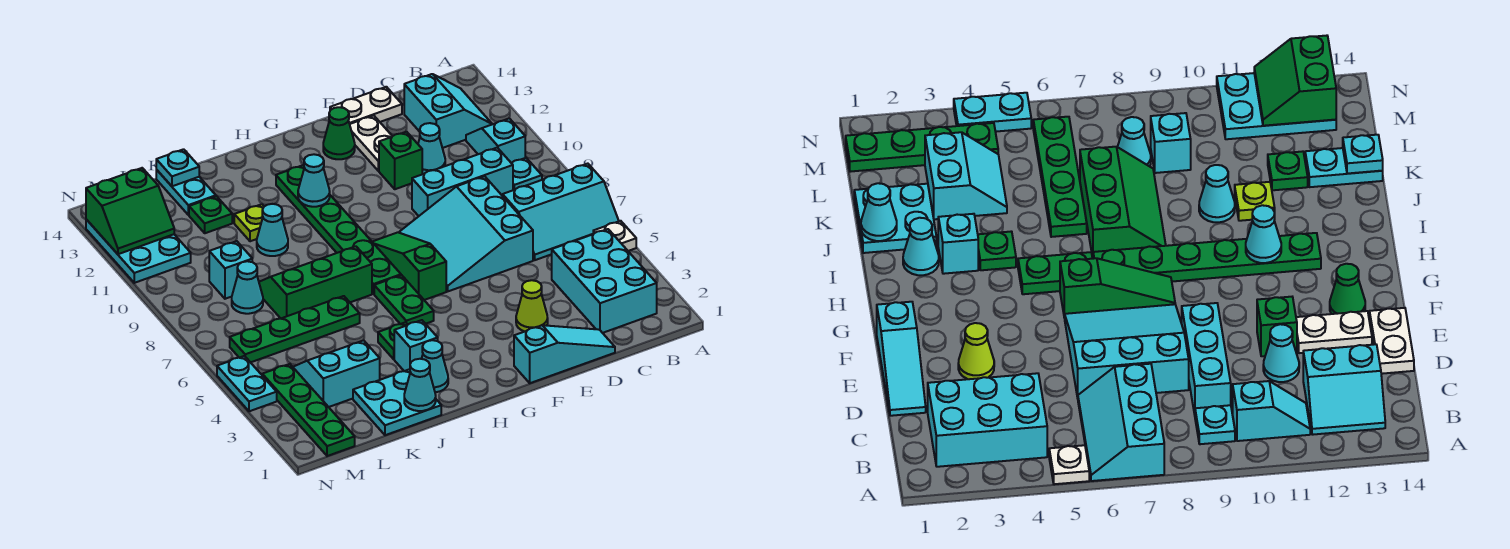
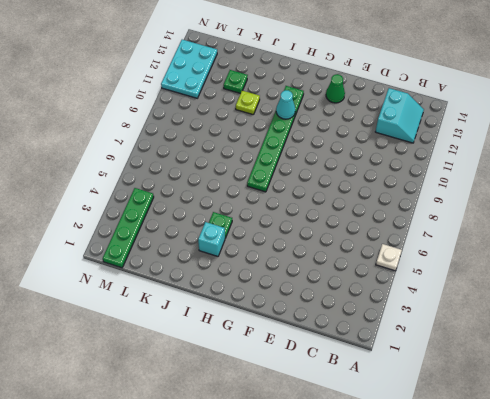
none -> cyan slope A6:C7 level 1 top 7
none -> cyan brick B2:C4 level 1
none -> cyan plate B9 level 1
none -> cyan slope B10:B11 level 1 top 10

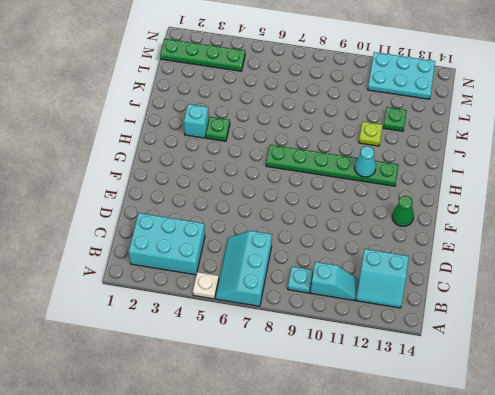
none -> cyan brick C9:E9 level 1
none -> cyan slope D1:F1 level 1 top F
none -> cyan slope D6:F8 level 1 top D
none -> cyan cone D11 level 1

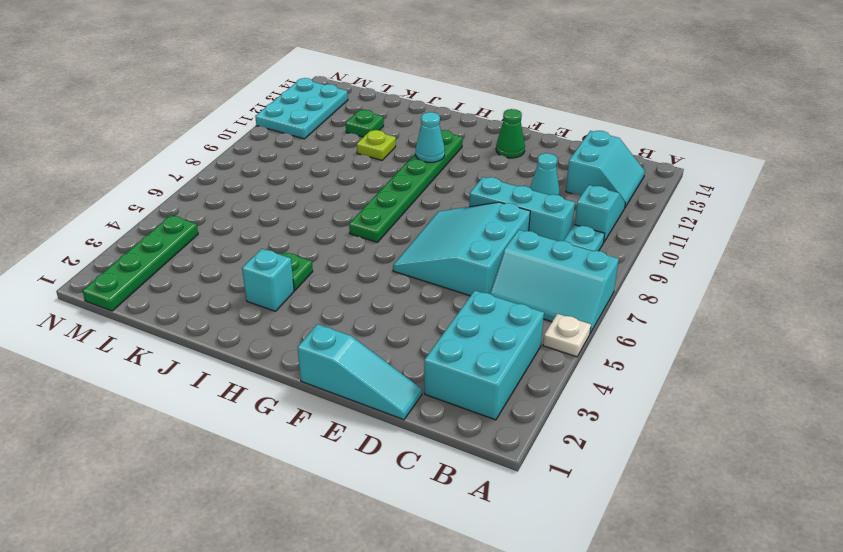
none -> white plate D14:E14 level 1
none -> lime cone E3 level 1
none -> green brick E11 level 1
none -> white plate E12:E13 level 1

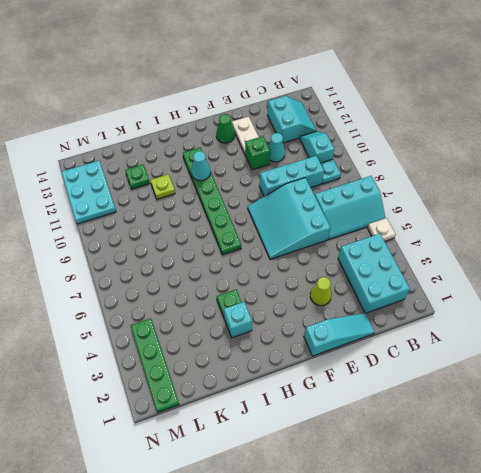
none -> white plate D14:E14 level 1
none -> green slope G6:G8 level 1 top 6
none -> green plate H5:H6 level 1
none -> cyan cone I2 level 1

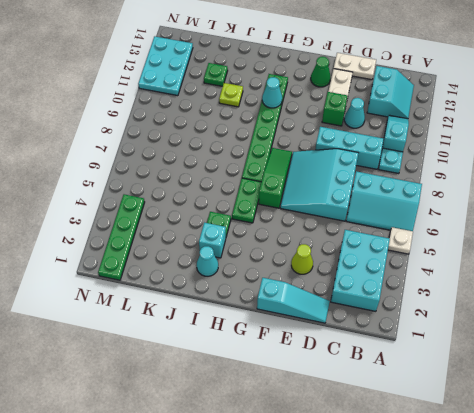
none -> green slope I7:K8 level 1 top 7
none -> cyan plate J1:K2 level 1
none -> green plate J6:M6 level 1
none -> cyan cone J10 level 1

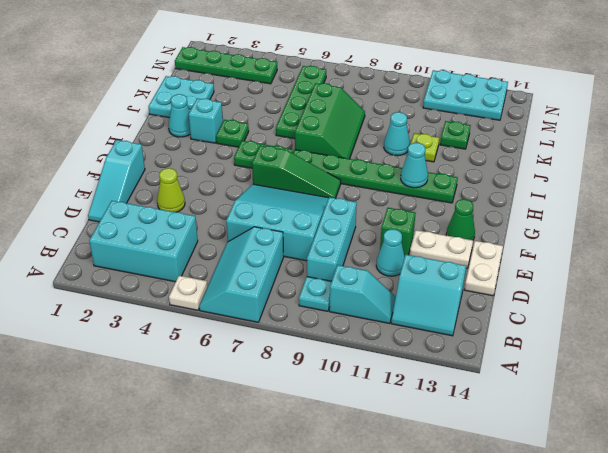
none -> cyan slope K3:L4 level 1 top 3
none -> cyan plate K13:K14 level 1
none -> cyan cone L8 level 1
none -> cyan brick L9 level 1

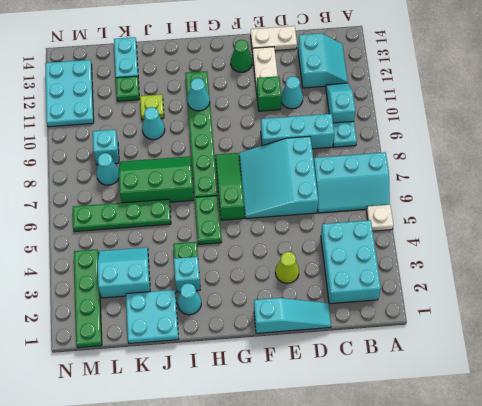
none -> cyan plate N4:N5 level 1
none -> cyan cone J1 level 2
none -> cyan plate K14 level 2
none -> green slope M12:N13 level 2 top 13

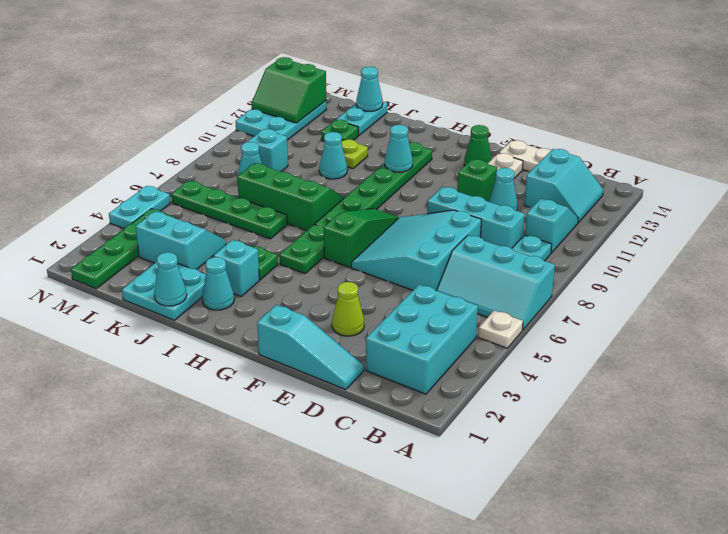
cyan cone K14 level 2 -> cyan plate K14 level 2

